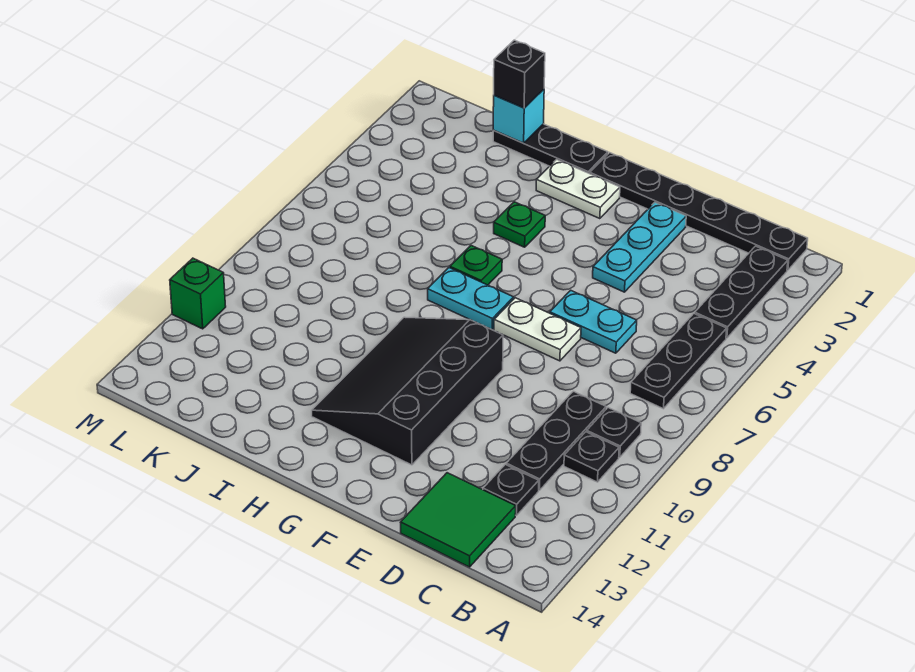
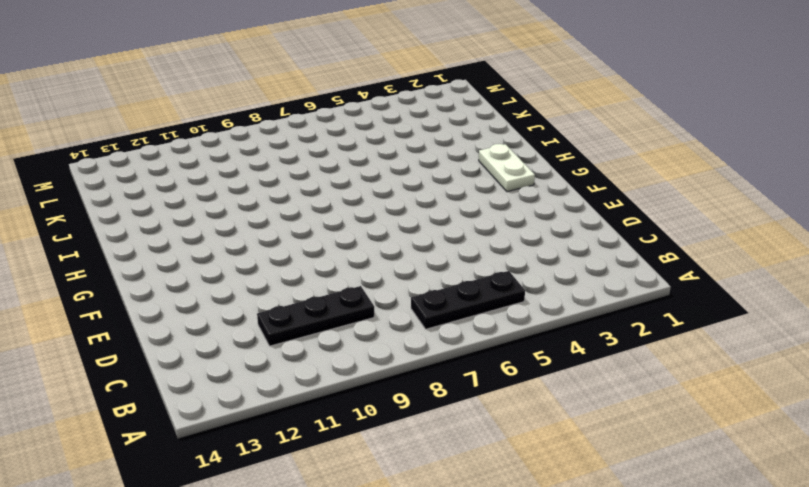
none -> black plate B1:G1 level 1
none -> black plate B2:B4 level 1
none -> black plate B9 level 1

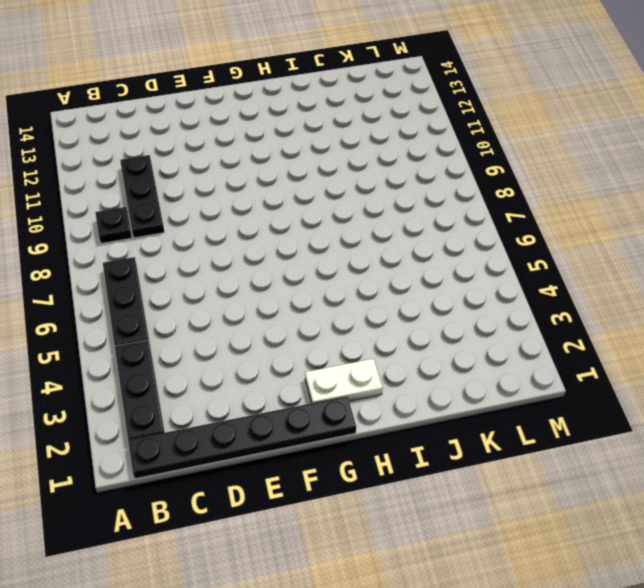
none -> black plate B10 level 1
none -> black plate C12 level 1
none -> green tile C13:D14 level 1

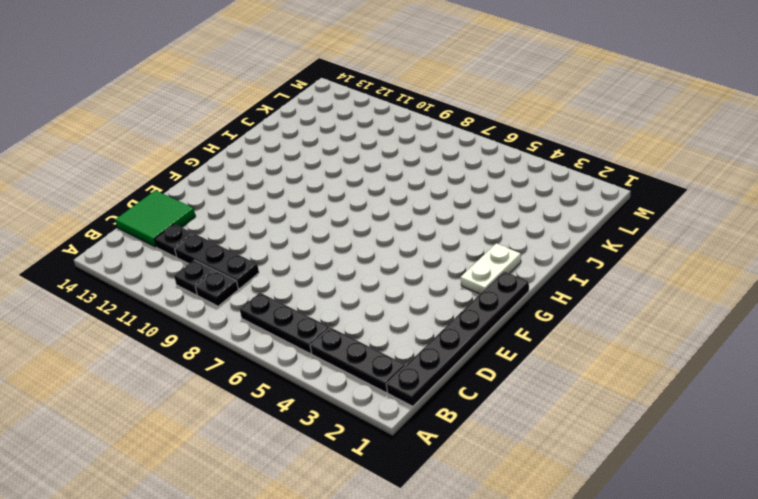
none -> cyan plate D6:E6 level 1
none -> cyan plate E2:E4 level 1
none -> white plate E7:F7 level 1

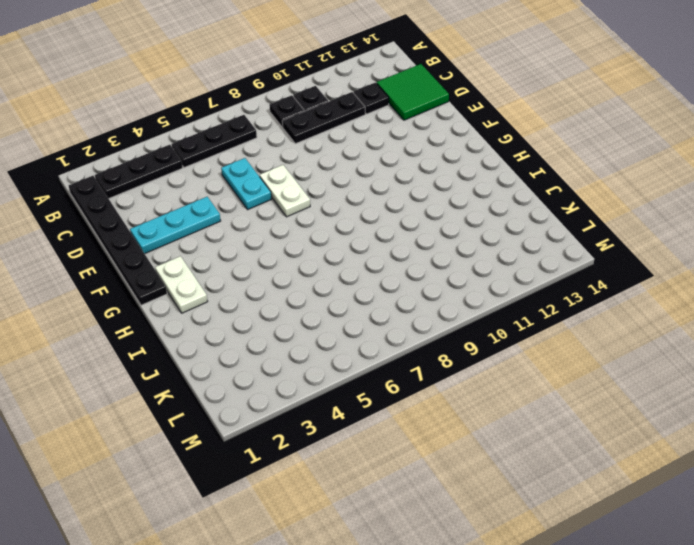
none -> black slope F9:H12 level 1 top F
none -> cyan plate G7:H7 level 1
none -> black plate H1:J1 level 1

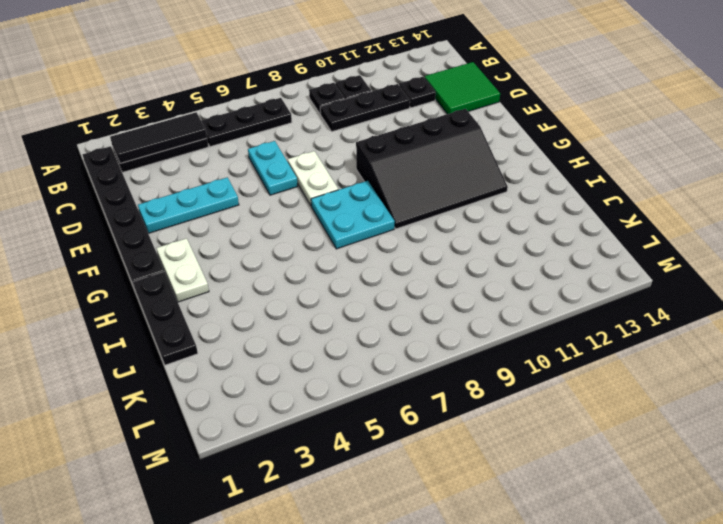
black tile B2:B4 level 2 -> none
cyan plate G7:H8 level 1 -> cyan plate G7:H7 level 1
none -> green plate H4 level 1
none -> green plate H6 level 1
none -> green brick M11 level 1

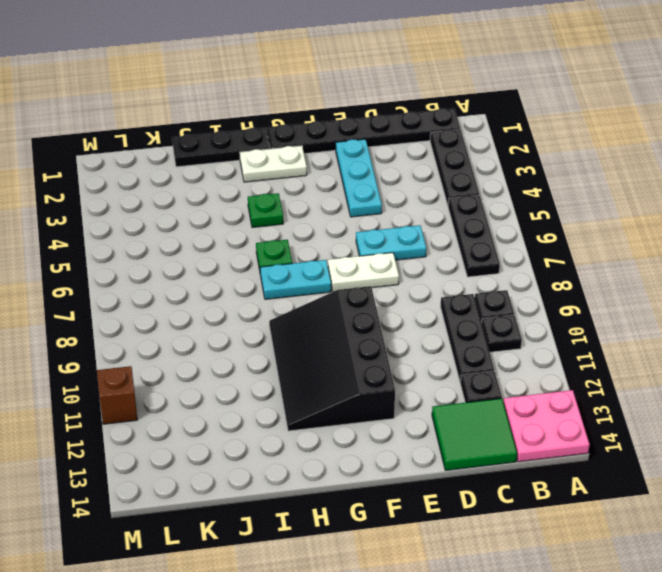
pink plate A13:B14 level 1 -> none
brown brick M11 level 1 -> green brick M11 level 1
none -> cyan brick J1 level 2
none -> black brick J1 level 3

